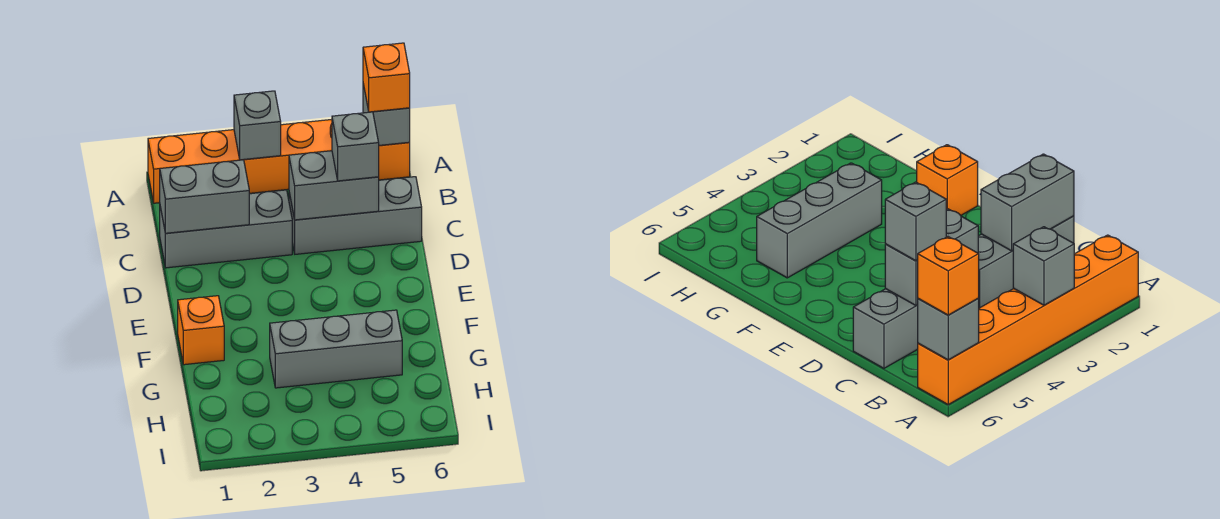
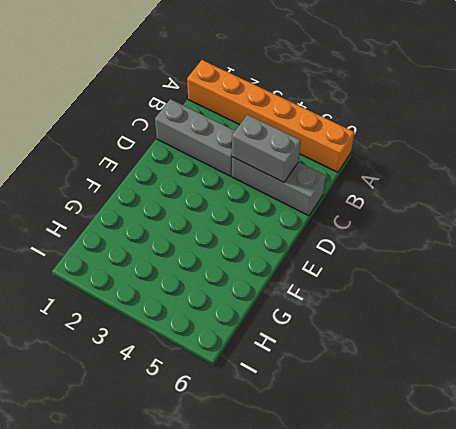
none -> orange brick F1 level 1
none -> grey brick G3:G5 level 1

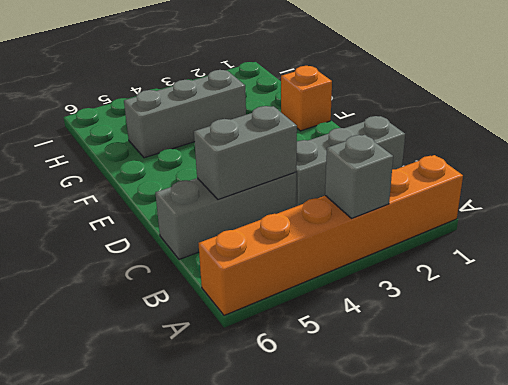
none -> grey brick A6 level 2
none -> grey brick C1:C2 level 2

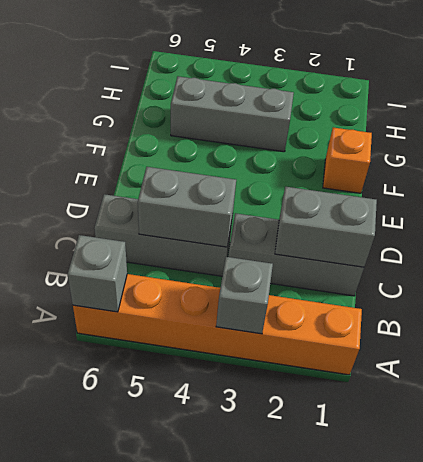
none -> orange brick A6 level 3
none -> grey brick C5 level 3

